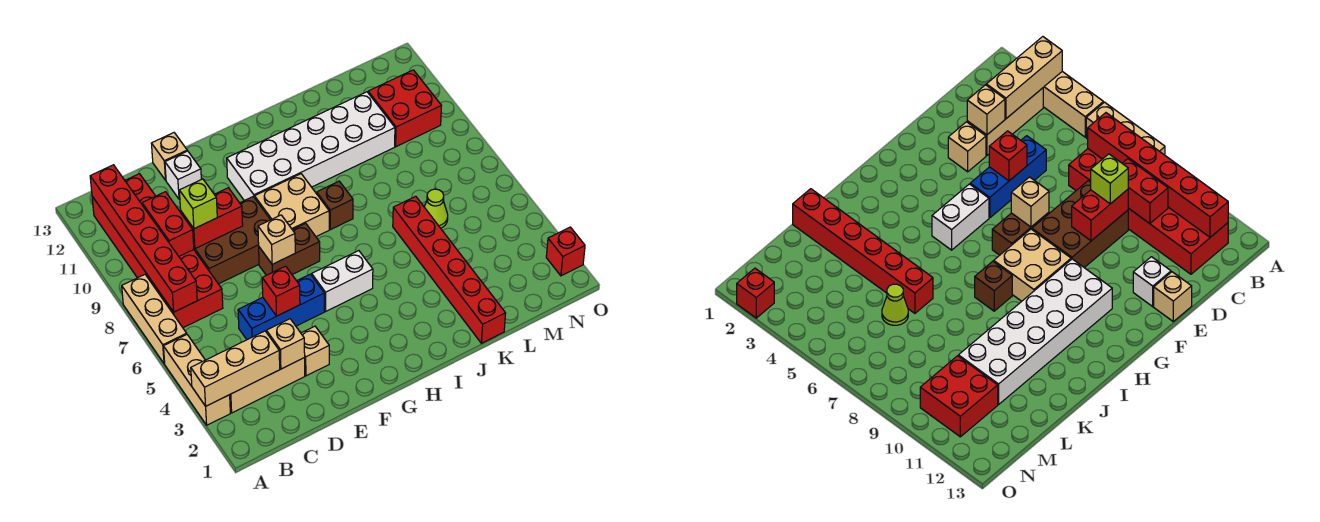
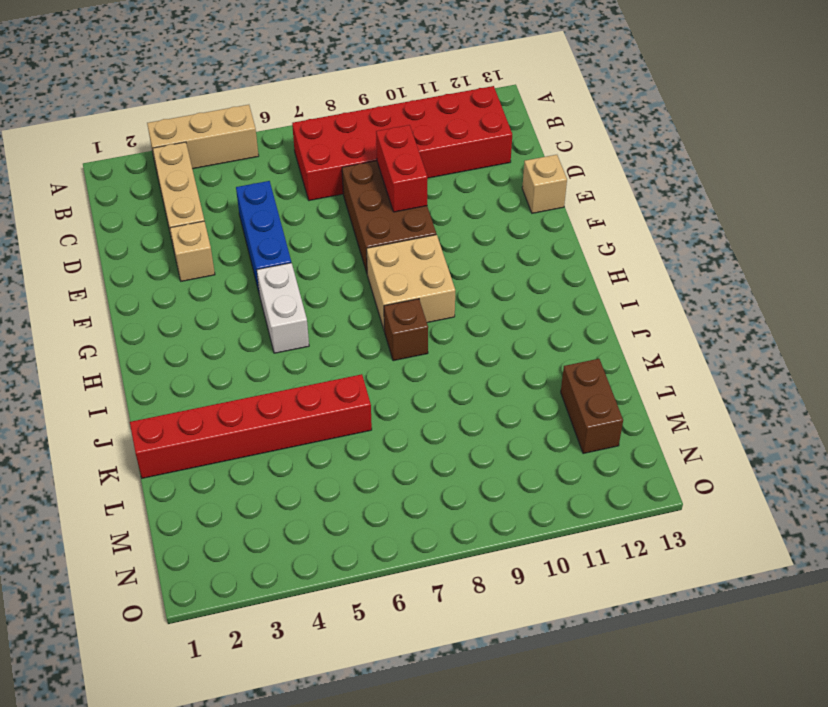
brown brick L12:M12 level 1 -> brown brick F7:G7 level 1
none -> tan brick A6:A8 level 1
none -> white brick E12 level 1
none -> white brick G10:L11 level 1

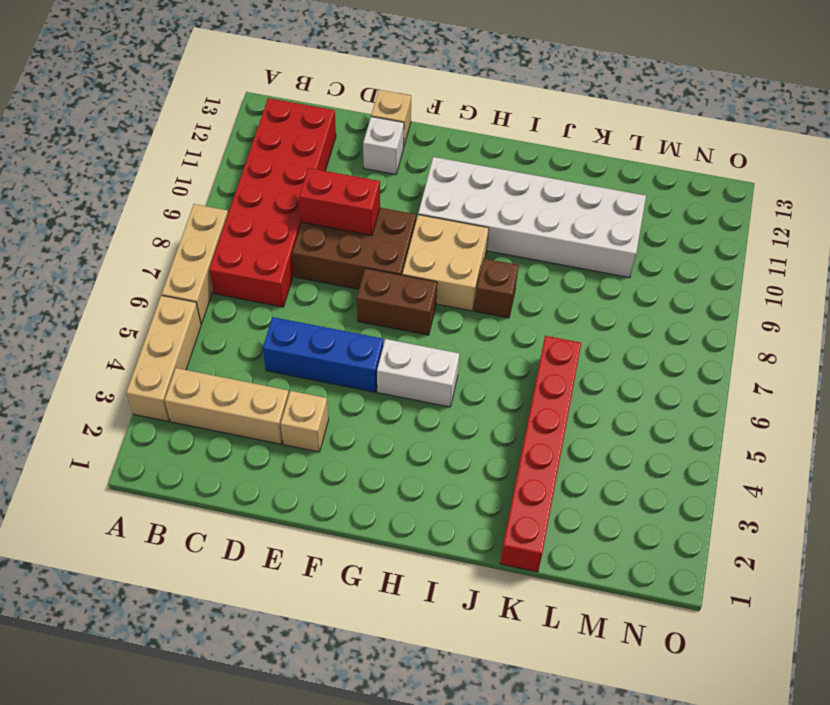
none -> lime cone L6 level 1
none -> red brick M10:N11 level 1
none -> red brick O2 level 1

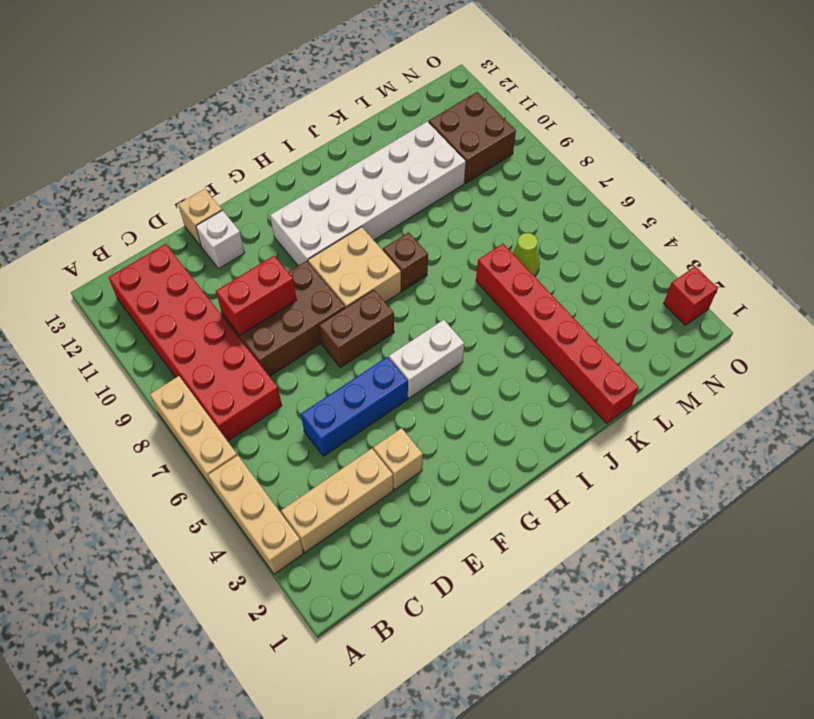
brown brick M10:N11 level 1 -> red brick M10:N11 level 1
none -> tan brick A3:C3 level 2
none -> red brick B7:B12 level 2
none -> red brick C9:C10 level 2

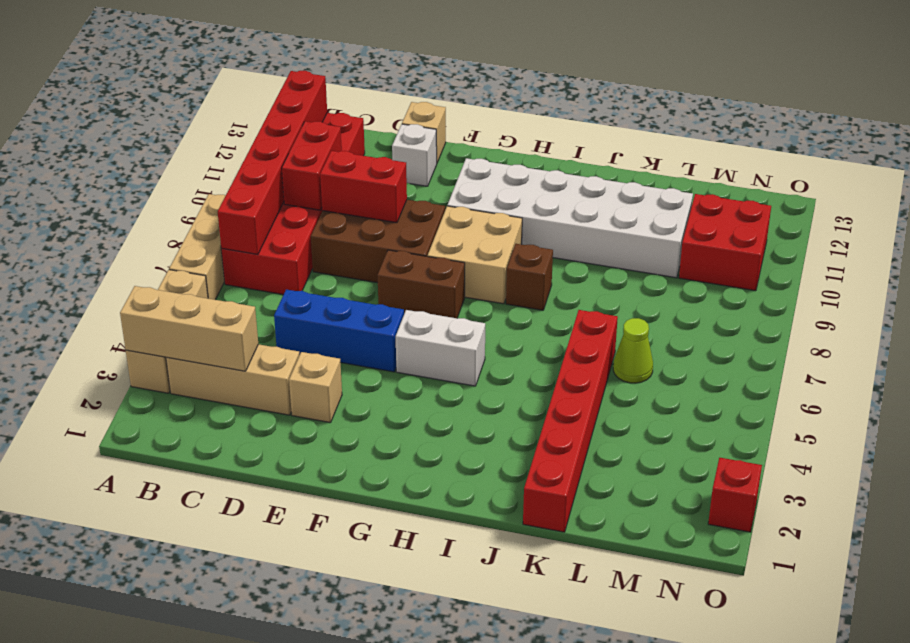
none -> tan brick D3 level 2
none -> red brick E5 level 2
none -> tan brick F7 level 2

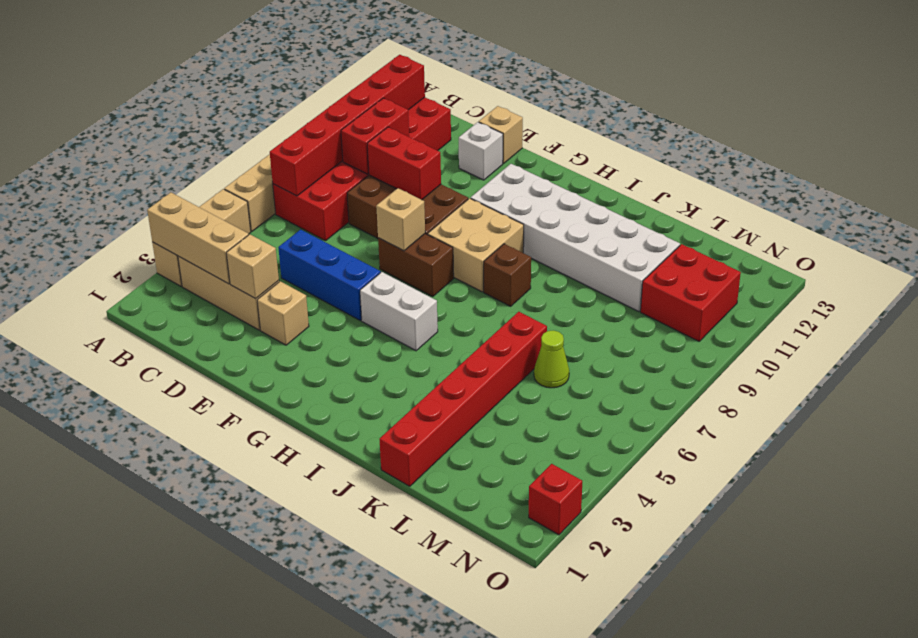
none -> red brick E5 level 2
none -> lime brick D9 level 3

